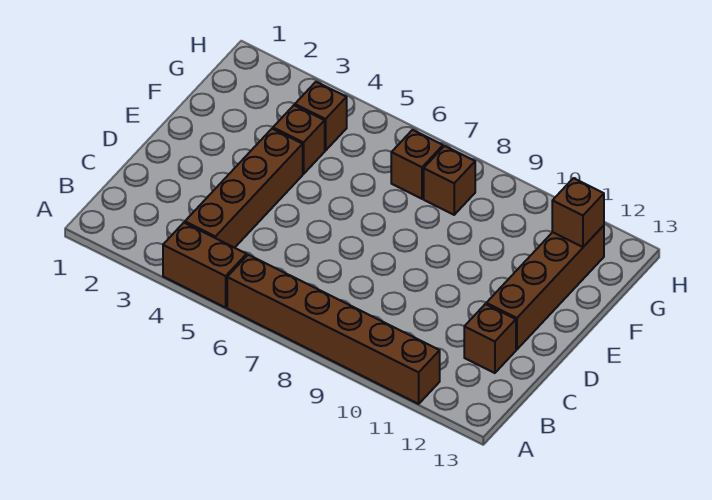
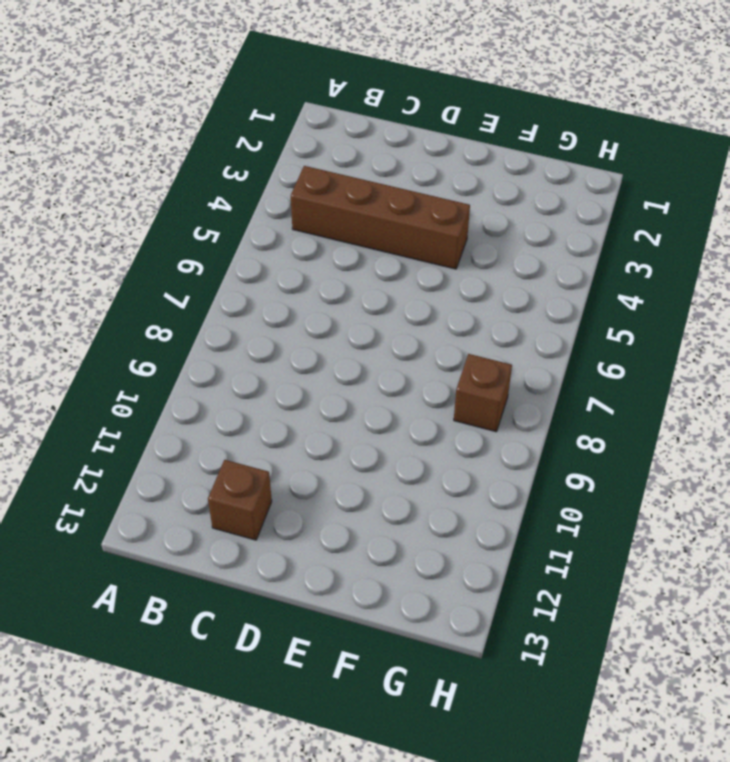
none -> brown brick A4:A5 level 1
none -> brown brick A6:A11 level 1

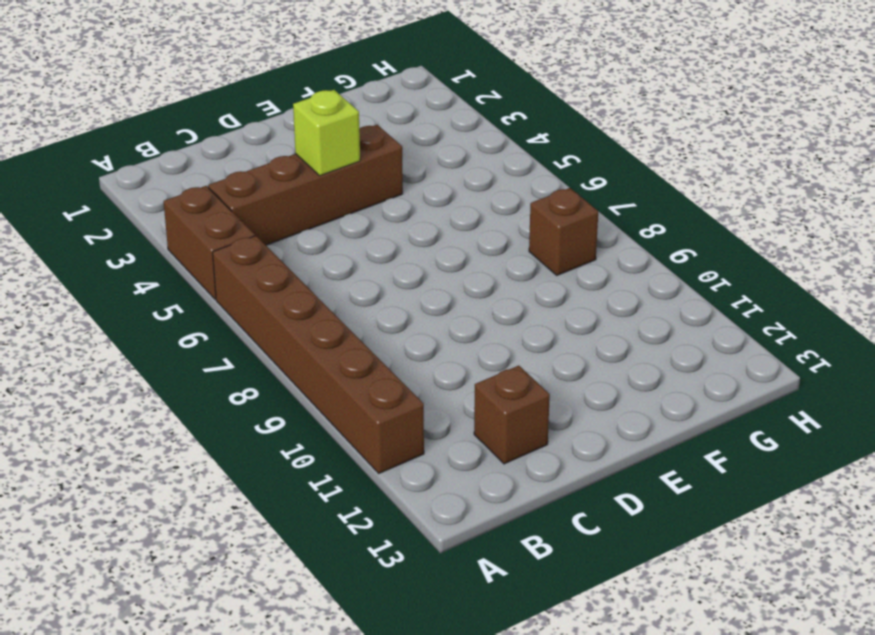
lime brick D4 level 2 -> none
none -> brown brick D12:G12 level 1
none -> brown brick F4 level 1

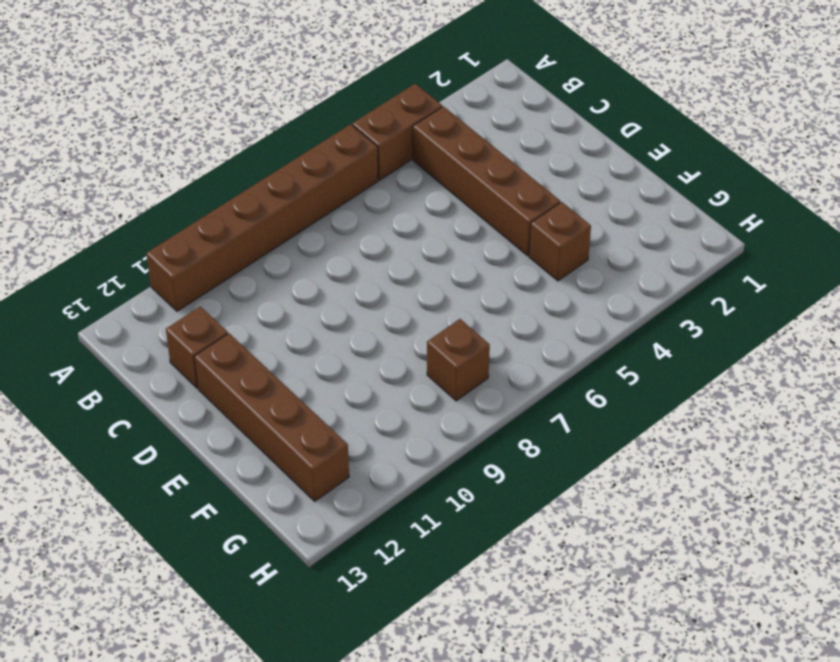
none -> brown brick G4 level 1
none -> brown brick G7 level 1

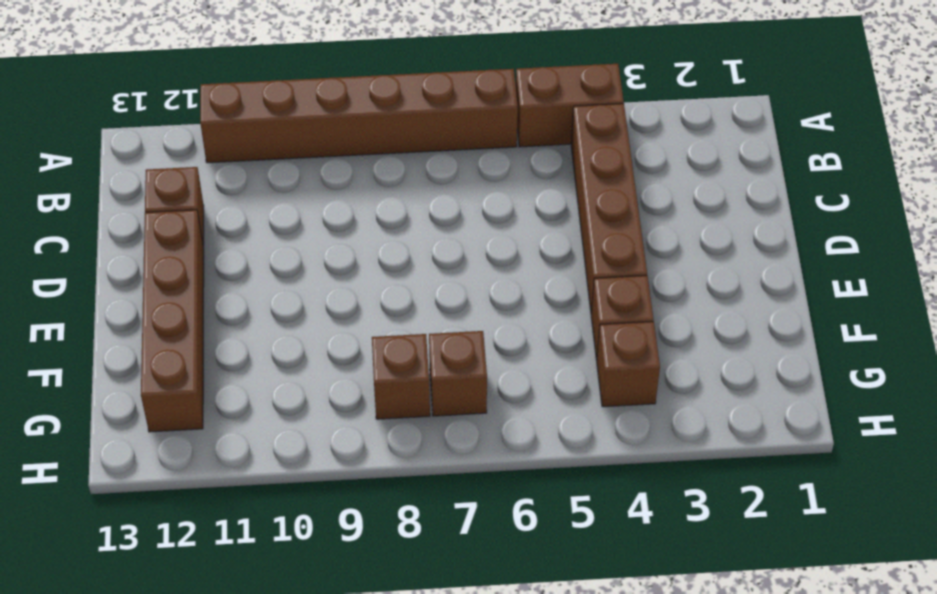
none -> brown brick G12 level 2

